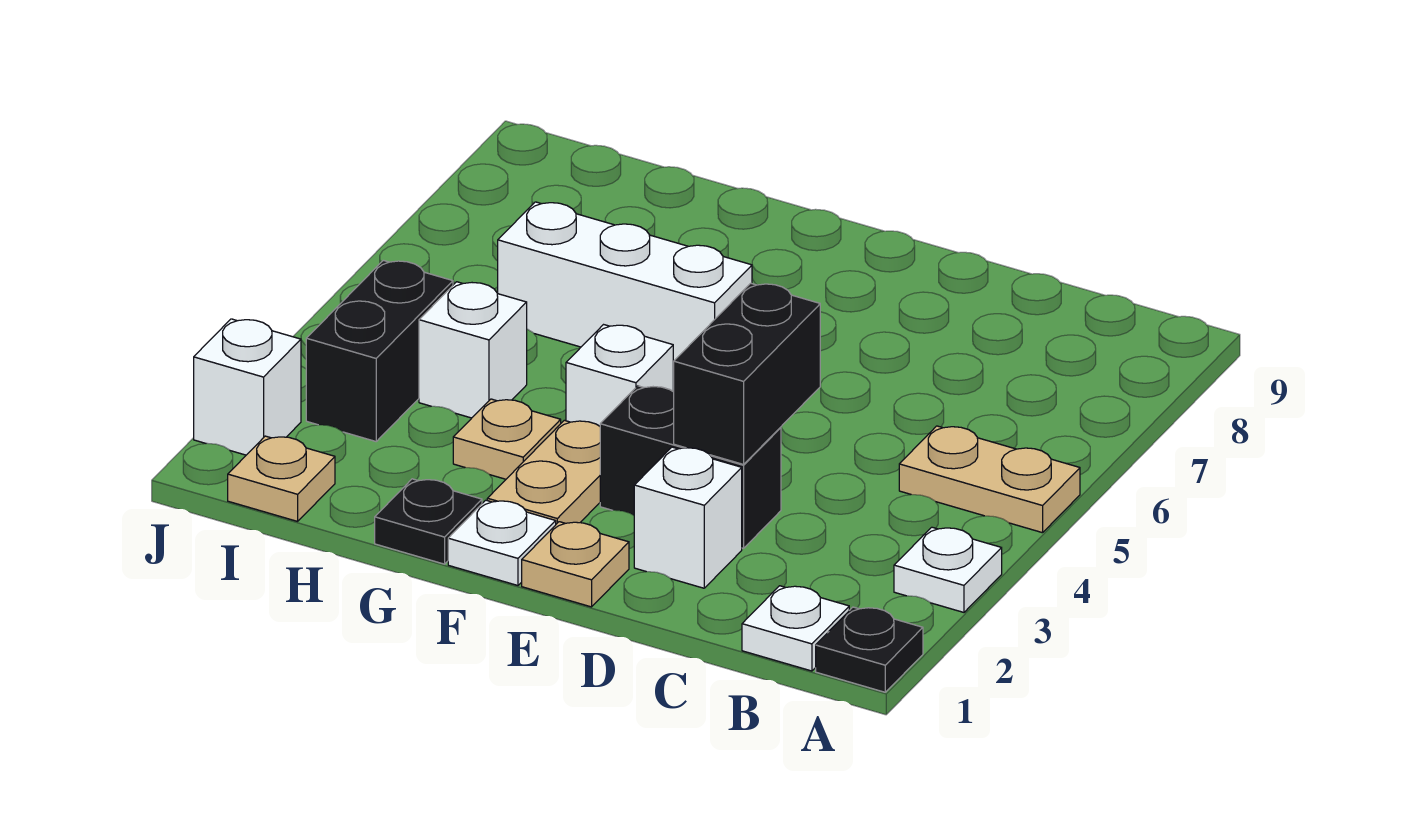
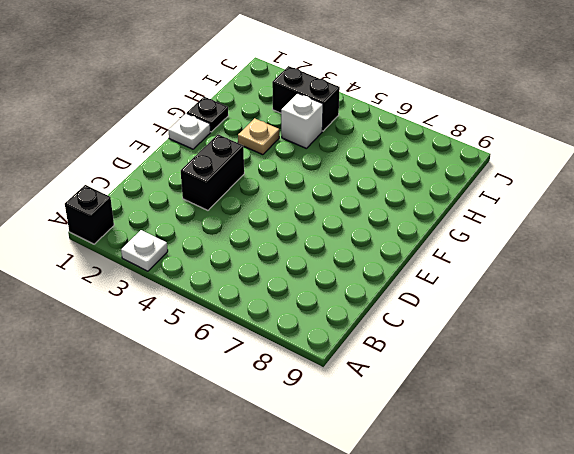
black brick A1 level 1 -> black plate A1 level 1
none -> tan plate A5:B5 level 1
none -> white plate B1 level 1
none -> white brick D2 level 1

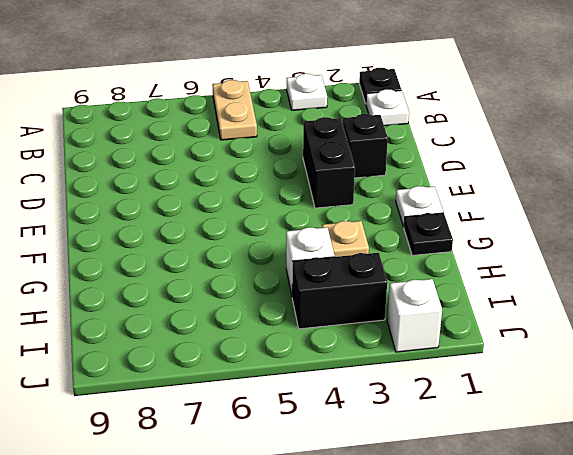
black brick D2 level 1 -> white brick D2 level 1
none -> tan plate E1 level 1
none -> tan plate F2:F3 level 1
none -> white brick F4 level 1

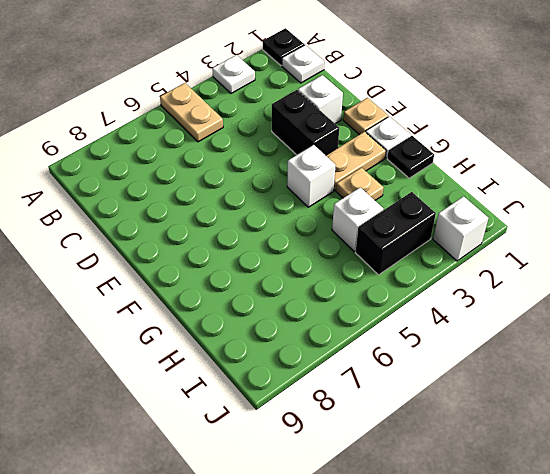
none -> white brick F6:H6 level 1
none -> tan plate I1 level 1
none -> black brick D3:D4 level 2

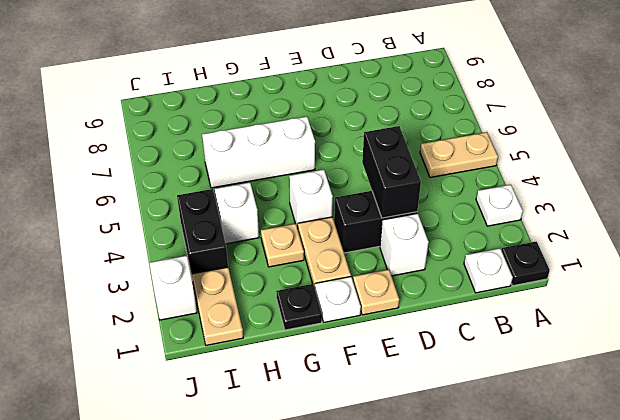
tan plate I1:I2 level 1 -> tan plate I1 level 1

